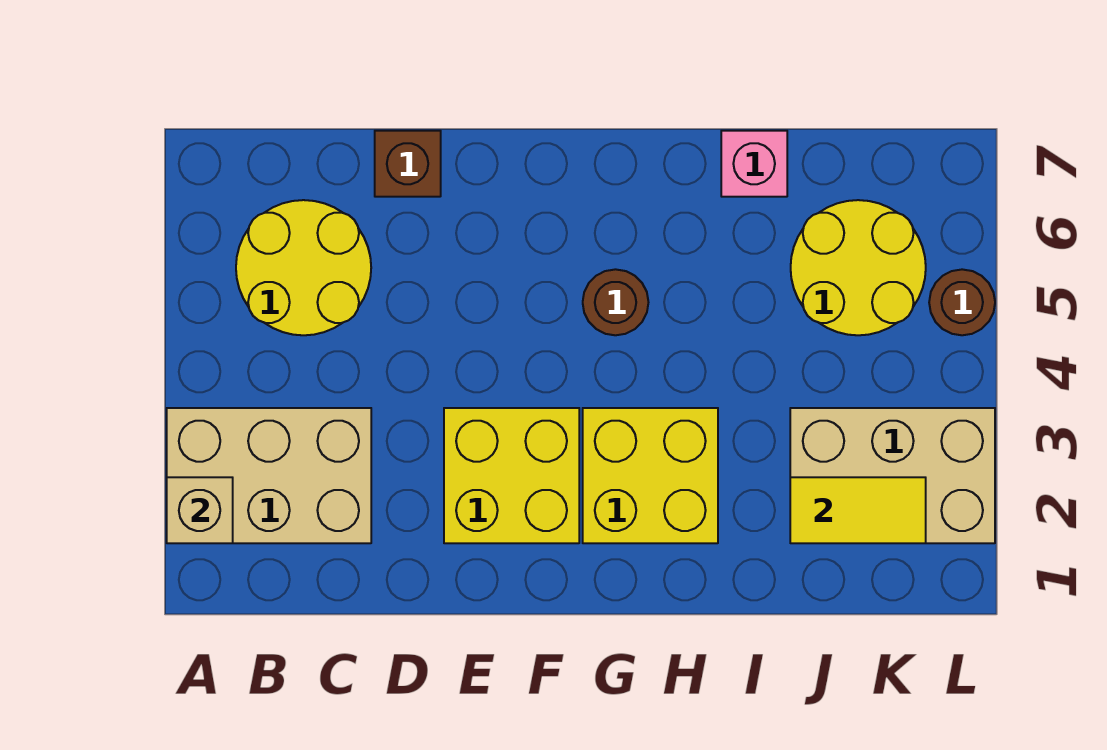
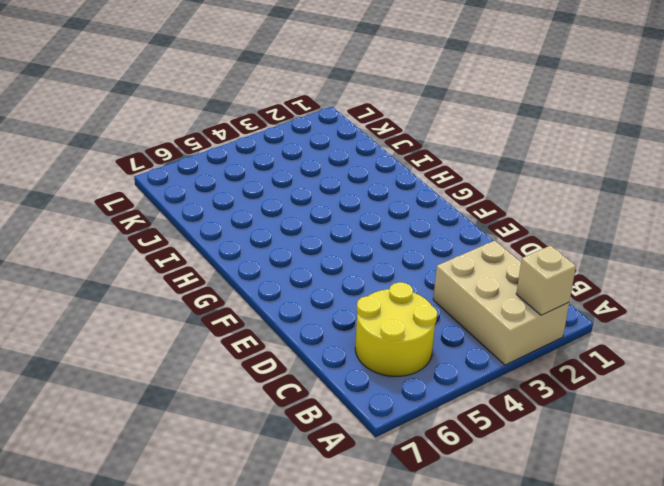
none -> brown brick D7 level 1
none -> yellow brick E2:F3 level 1
none -> yellow brick G2:H3 level 1

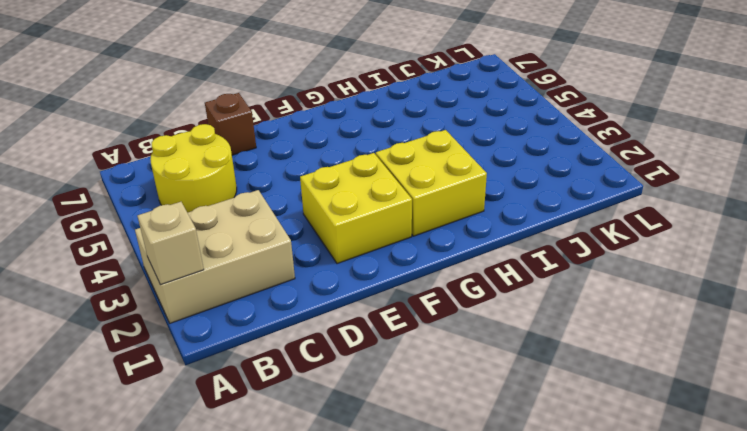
none -> brown round brick G5 level 1
none -> pink brick I7 level 1
none -> tan brick J2:L3 level 1

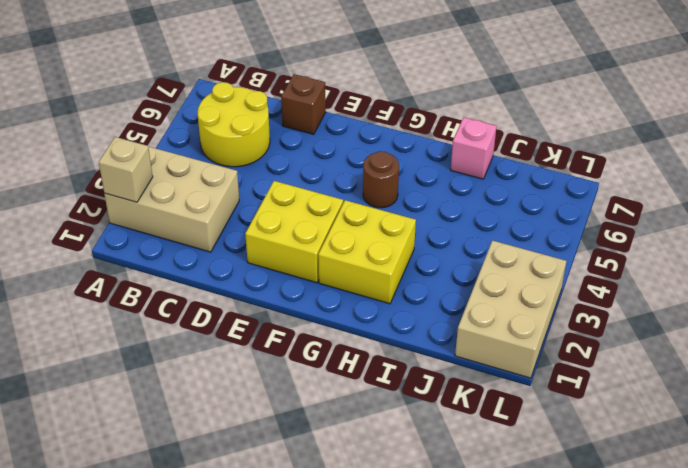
tan brick K1:L3 level 1 -> tan brick J2:L3 level 1
none -> yellow round brick J5:K6 level 1
none -> brown round brick L5 level 1
none -> yellow tile J2:K2 level 2

